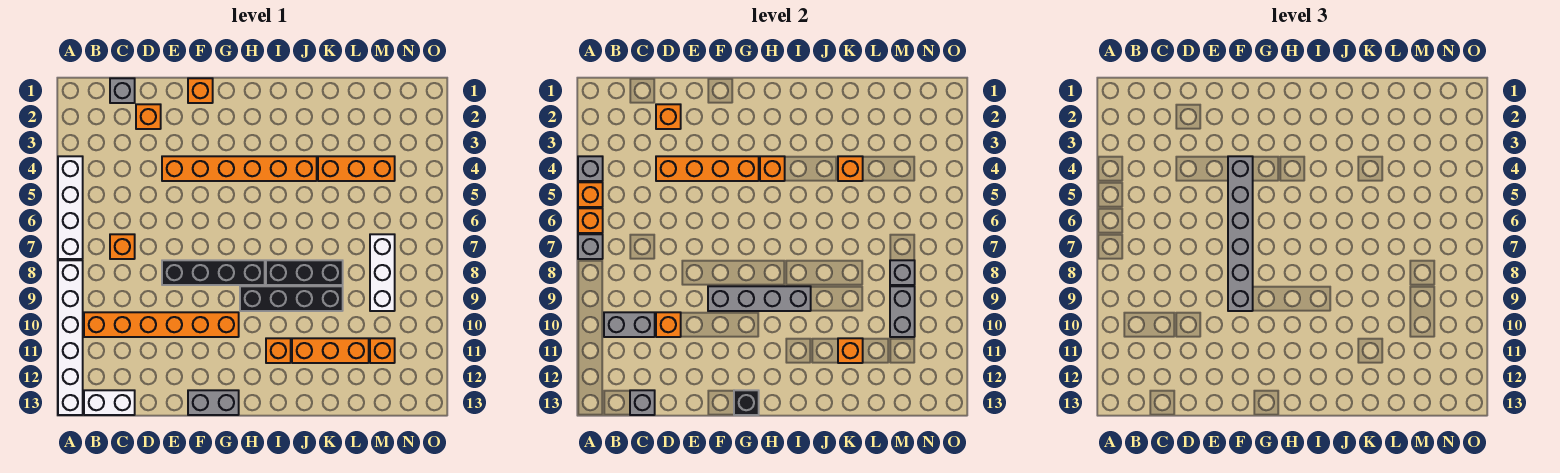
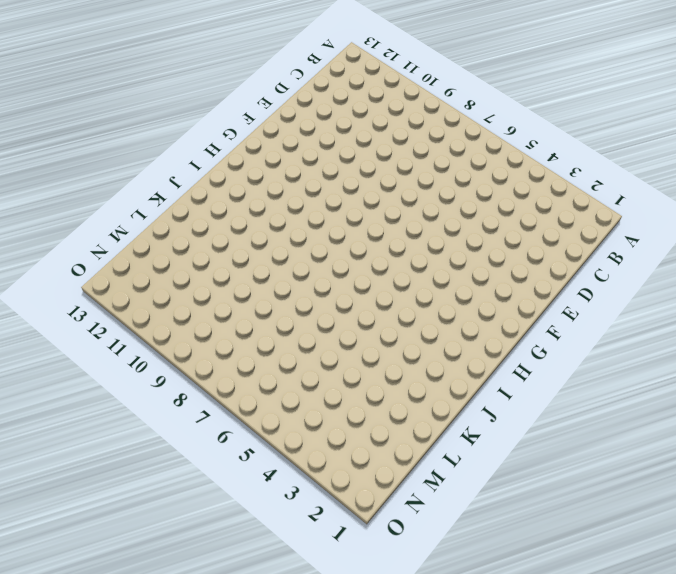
none -> white brick A4:A7 level 1
none -> white brick A8:A13 level 1
none -> orange brick B10:G10 level 1
none -> white brick B13:C13 level 1

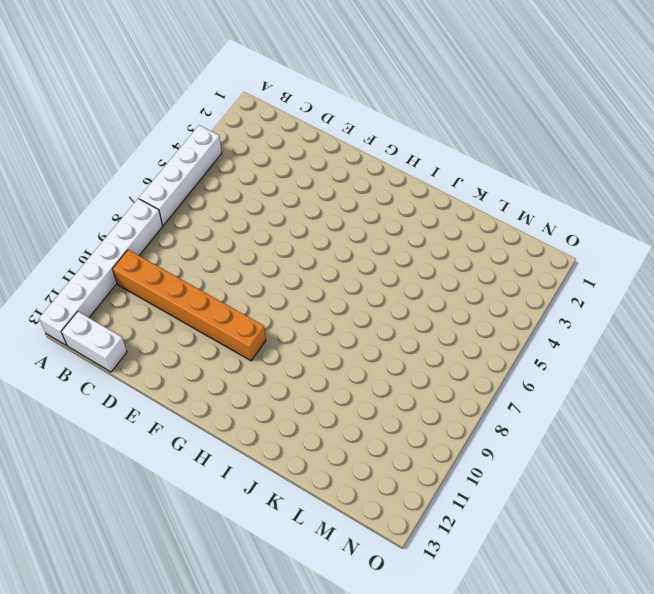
none -> grey brick C1 level 1
none -> orange brick C7 level 1
none -> orange brick D2 level 1
none -> orange brick E4:J4 level 1

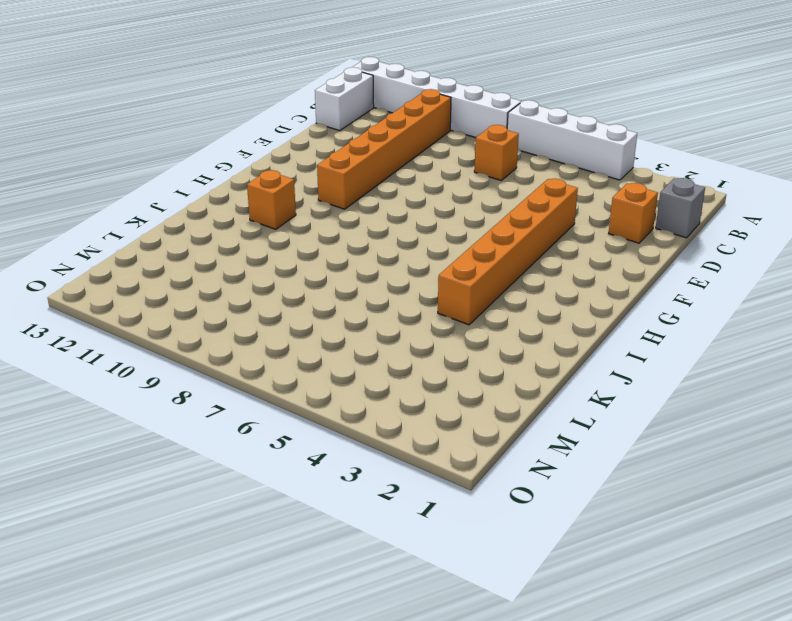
none -> black brick E8:H8 level 1
none -> orange brick F1 level 1
none -> grey brick F13:G13 level 1
none -> black brick H9:K9 level 1

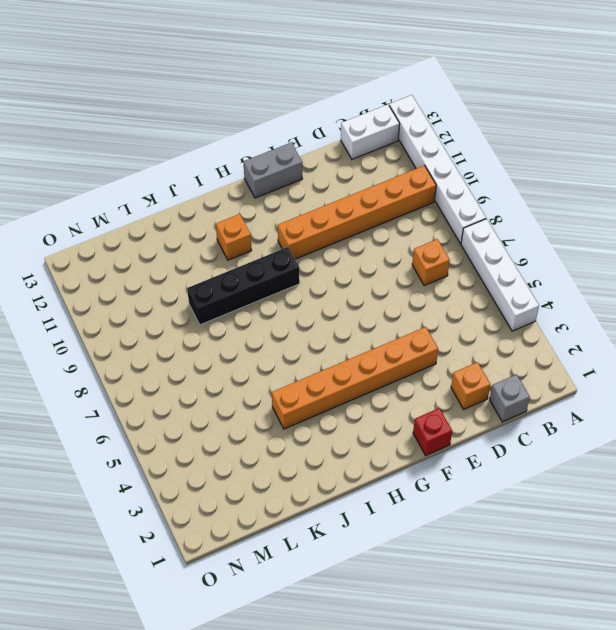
red brick F1 level 1 -> orange brick F1 level 1
none -> black brick E8:H8 level 1
none -> black brick I8:K8 level 1
none -> orange brick J11:L11 level 1
none -> orange brick K4:M4 level 1

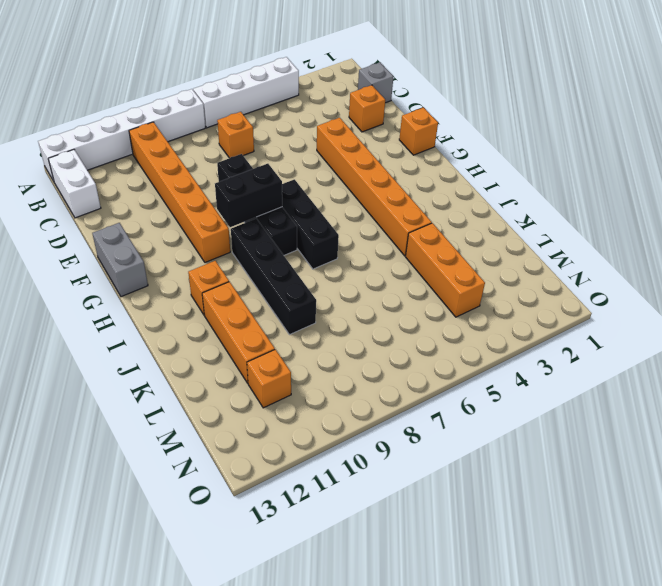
black brick G7:I7 level 1 -> black brick I8:K8 level 1
black brick G8:G9 level 2 -> grey brick F9:I9 level 2
none -> white brick M7:M9 level 1
none -> grey brick A4 level 2
none -> orange brick A5 level 2
none -> orange brick A6 level 2

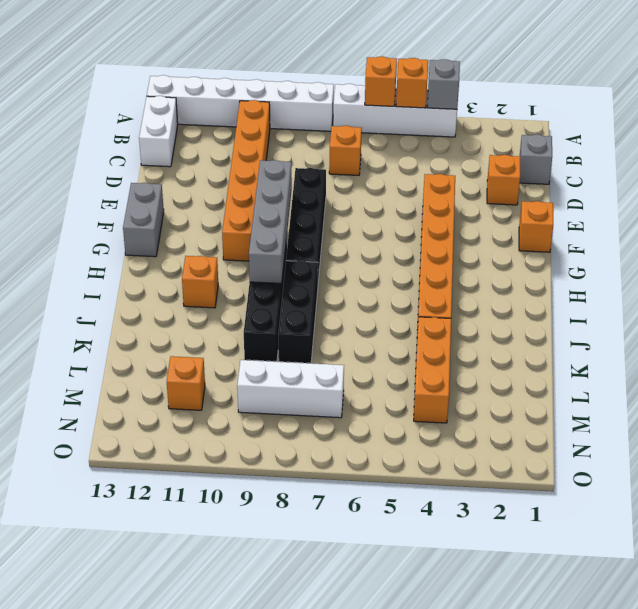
none -> orange brick J11:L11 level 1
none -> grey brick A7 level 2
none -> grey brick B10:C10 level 2
none -> grey brick C13 level 2

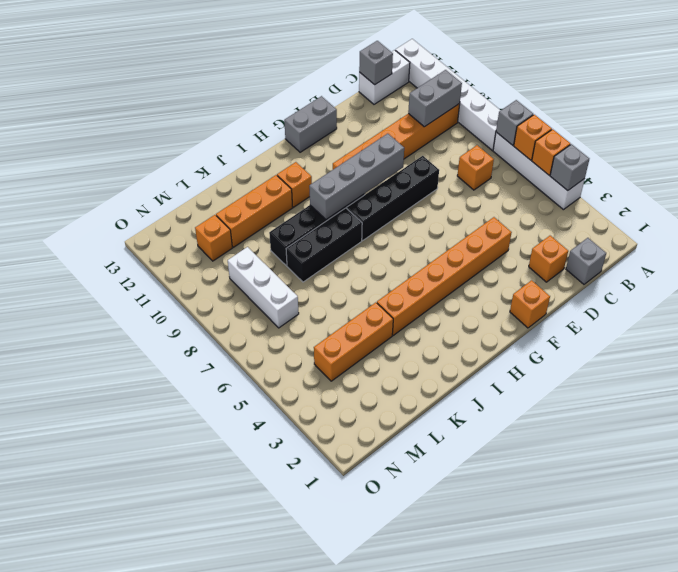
none -> orange brick D2 level 2
none -> orange brick D4:G4 level 2
none -> orange brick D10 level 2
none -> black brick G13 level 2

